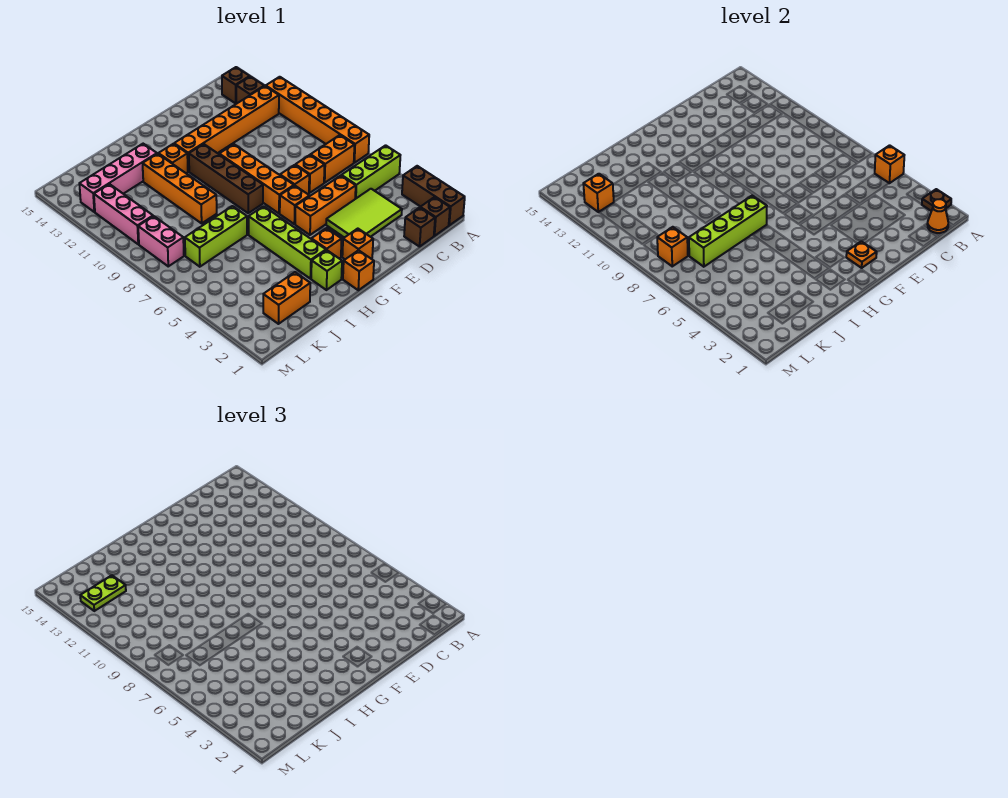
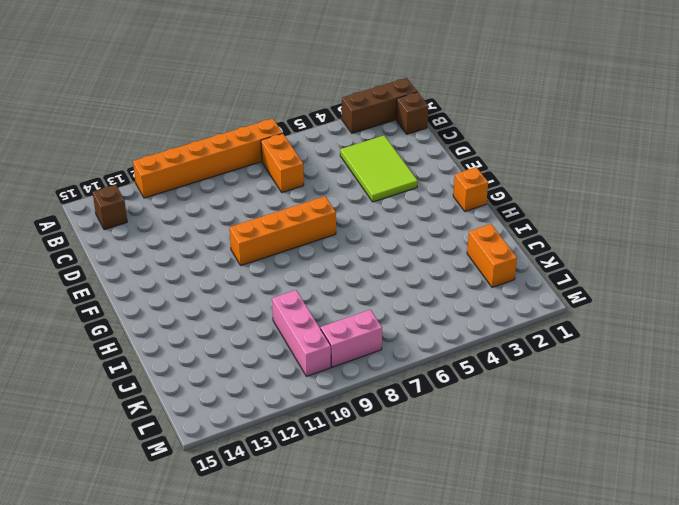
pink brick J10:L10 level 1 -> pink brick L10:L12 level 1
none -> lime brick A5:C5 level 1
none -> orange brick B12:G12 level 1
none -> brown brick B13 level 1
none -> brown brick C1 level 1

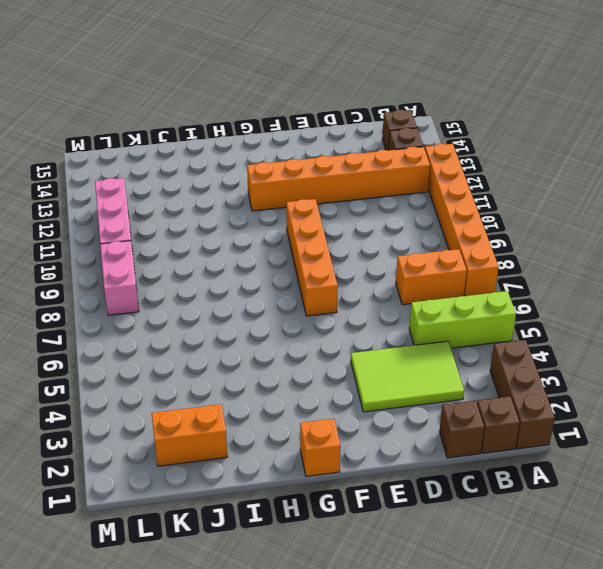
none -> orange brick D5:F5 level 1
none -> orange brick D7 level 1
none -> orange brick E7 level 1
none -> orange brick F2 level 1

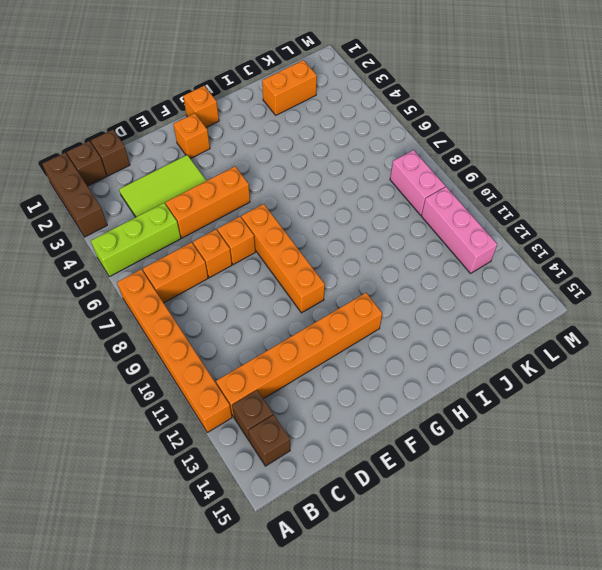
none -> orange brick F6 level 1
none -> orange brick G3 level 1
none -> brown brick G8:G11 level 1
none -> lime brick H2 level 1

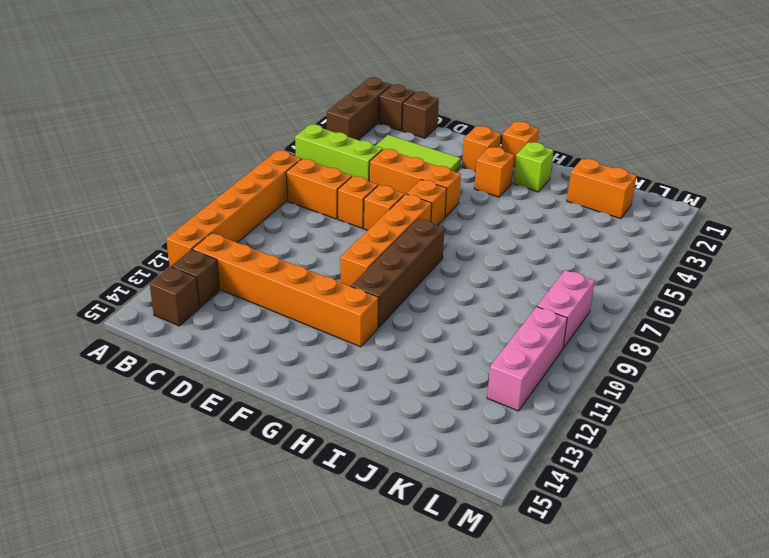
none -> lime brick H3:H6 level 1
none -> orange brick H12 level 1
none -> lime brick I7:K7 level 1
none -> orange brick I9:I12 level 1

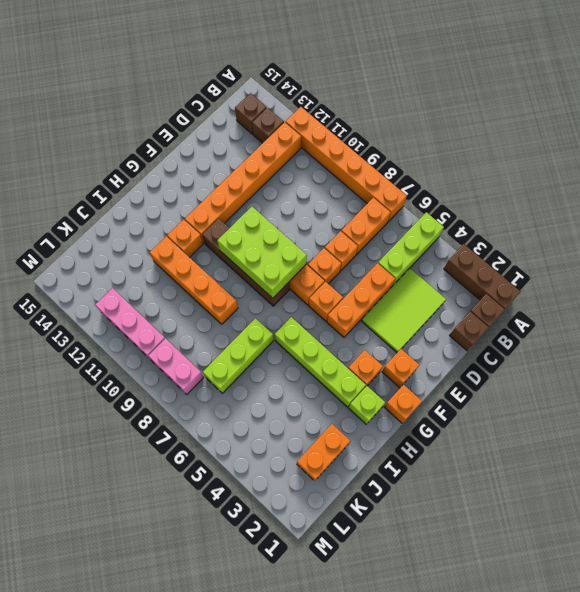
lime brick F8:G10 level 2 -> none
none -> pink brick I13:L13 level 1
none -> brown plate A2 level 2
none -> orange brick A5 level 2
none -> orange cone B1 level 2

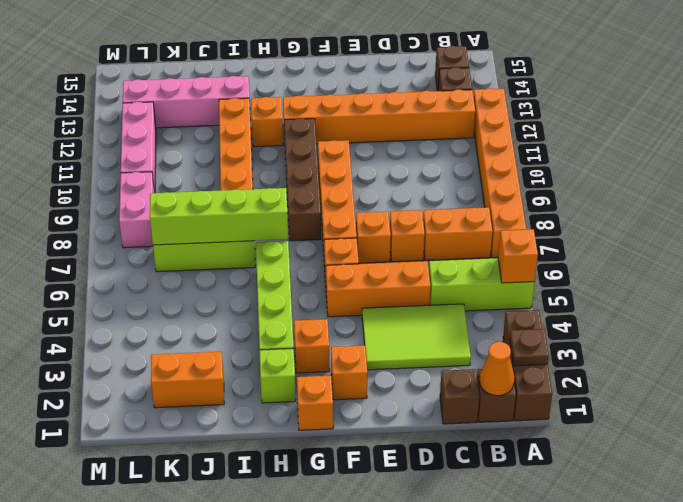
none -> orange plate F2 level 2
none -> orange brick L8 level 2
none -> orange brick L13 level 2
none -> lime plate K13:L13 level 3

